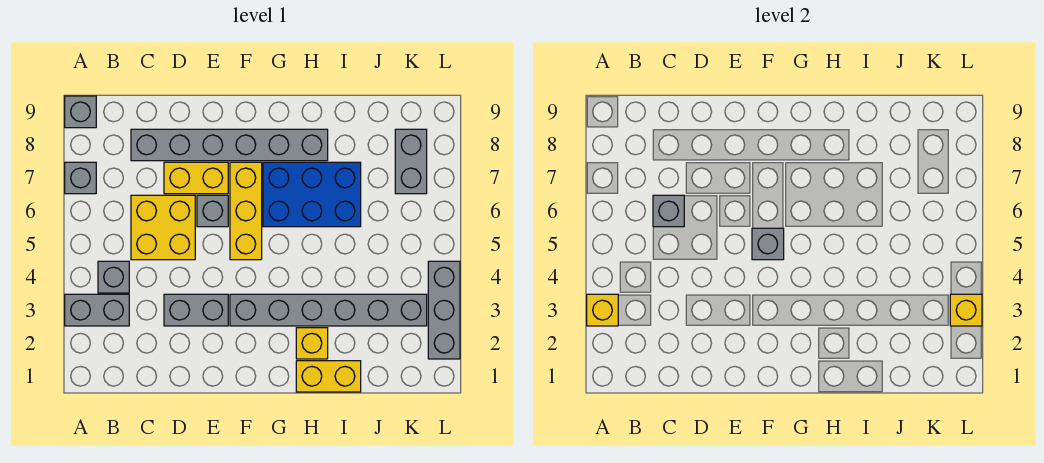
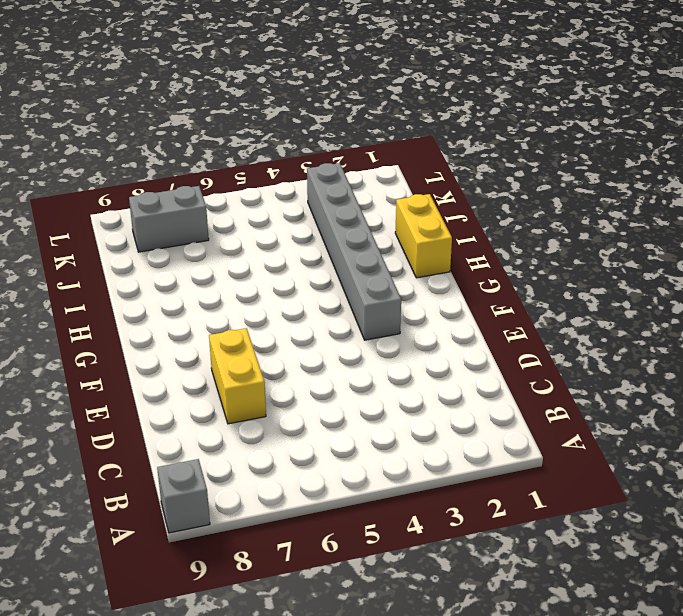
none -> grey brick A3:B3 level 1
none -> grey brick A7 level 1
none -> grey brick B4 level 1

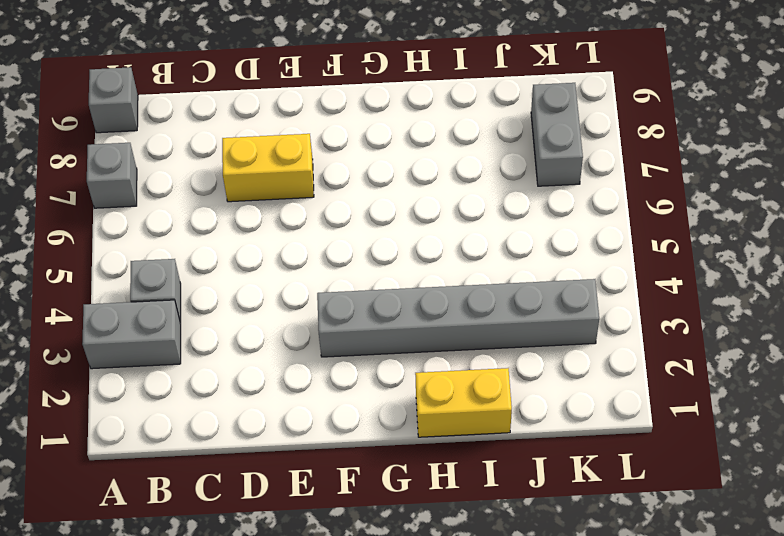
none -> yellow brick C5:D6 level 1
none -> grey brick C8:H8 level 1
none -> grey brick D3:E3 level 1

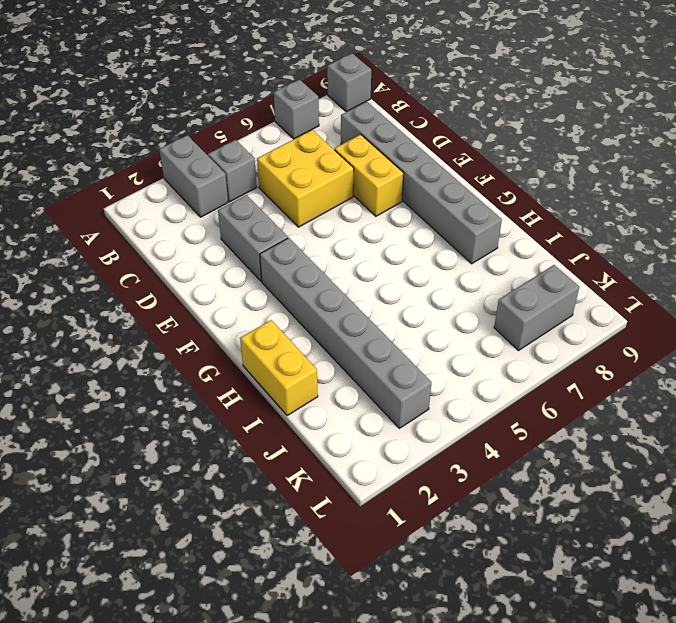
none -> grey brick E6 level 1
none -> yellow brick F5:F7 level 1
none -> blue brick G6:I7 level 1

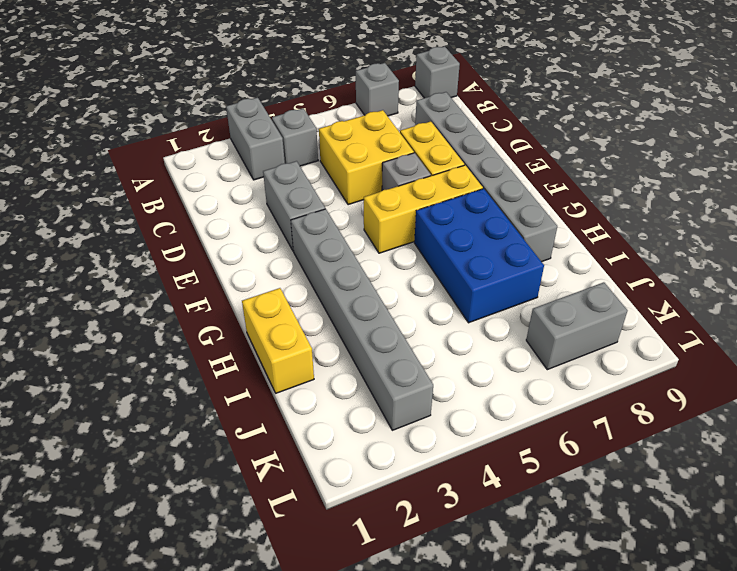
none -> yellow brick H2 level 1
none -> grey brick L2:L4 level 1
none -> yellow brick A3 level 2

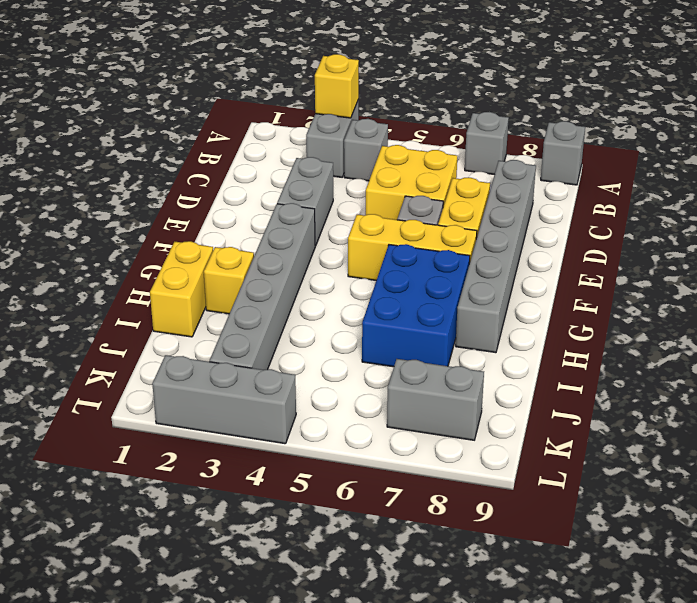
none -> grey brick C6 level 2
none -> grey brick F5 level 2
none -> yellow brick L3 level 2

